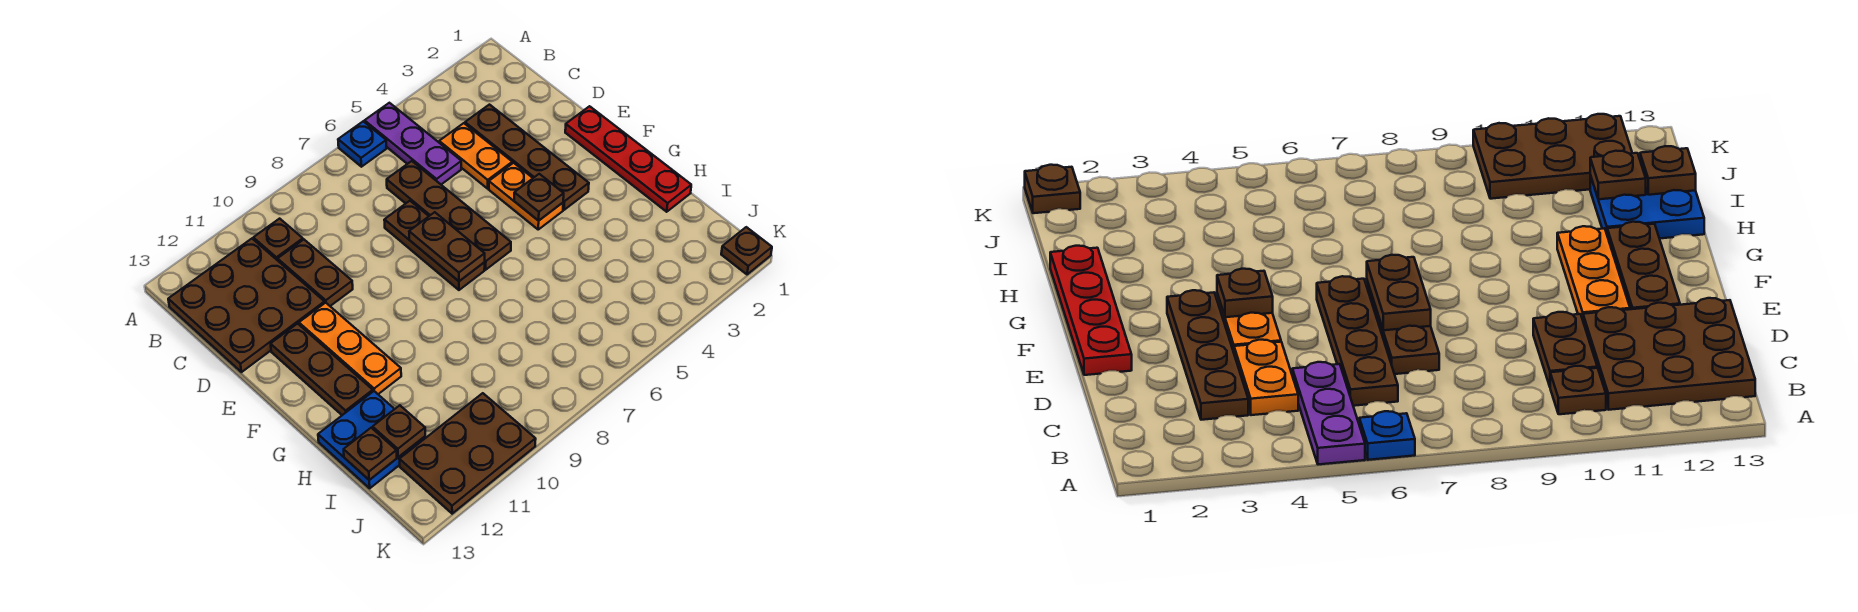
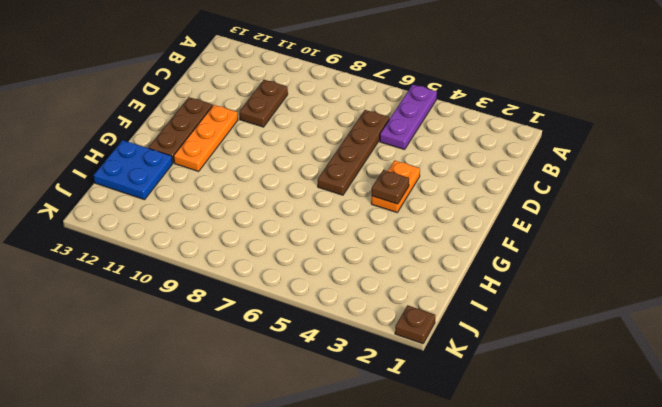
none -> blue plate A6 level 1
none -> brown plate B10 level 1
none -> brown plate B11:D13 level 1

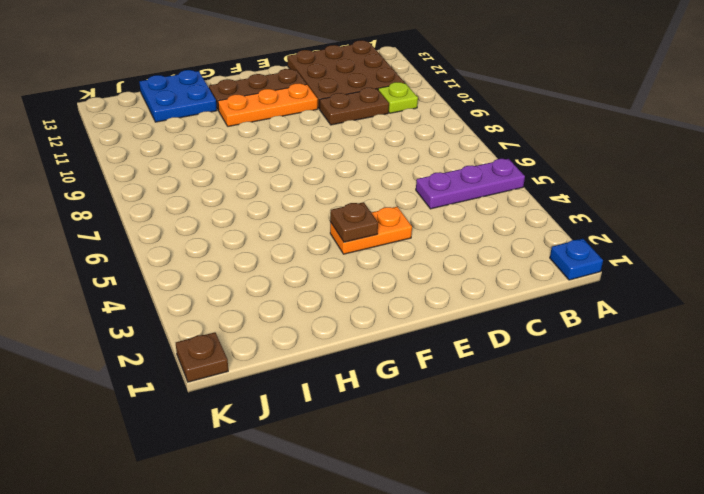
blue plate A1 level 1 -> blue plate A6 level 1
lime plate B10 level 1 -> brown plate B10 level 1
none -> brown plate C3:F3 level 1
none -> orange plate C4:D4 level 1
none -> brown plate C6:F6 level 1

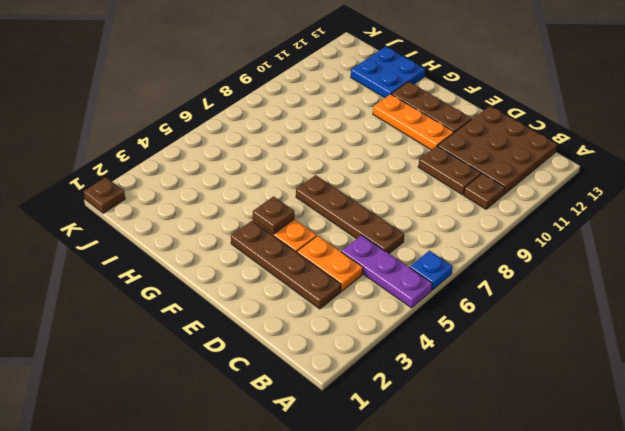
none -> brown plate D7:F7 level 1
none -> red plate E1:H1 level 1
none -> brown plate J10:K12 level 1

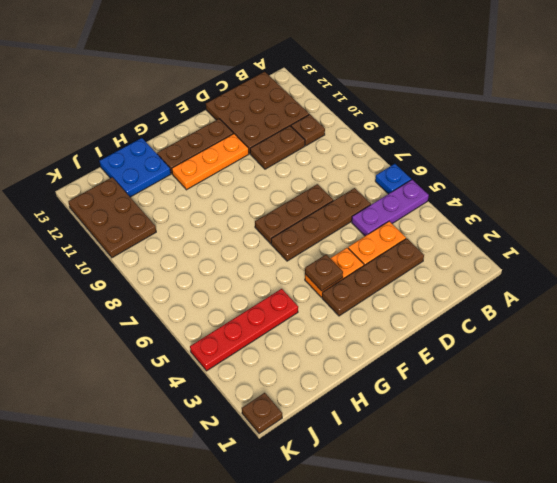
red plate H4:K4 level 1 -> red plate E1:H1 level 1
none -> brown plate E7:F7 level 2
none -> brown plate I12 level 2
none -> brown plate I13 level 2

